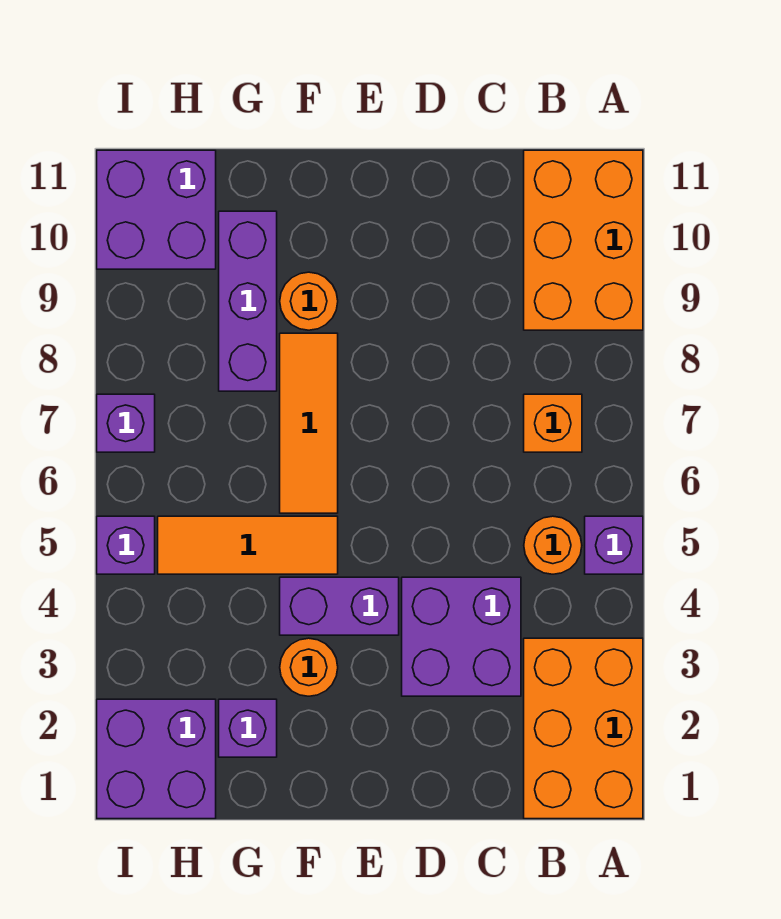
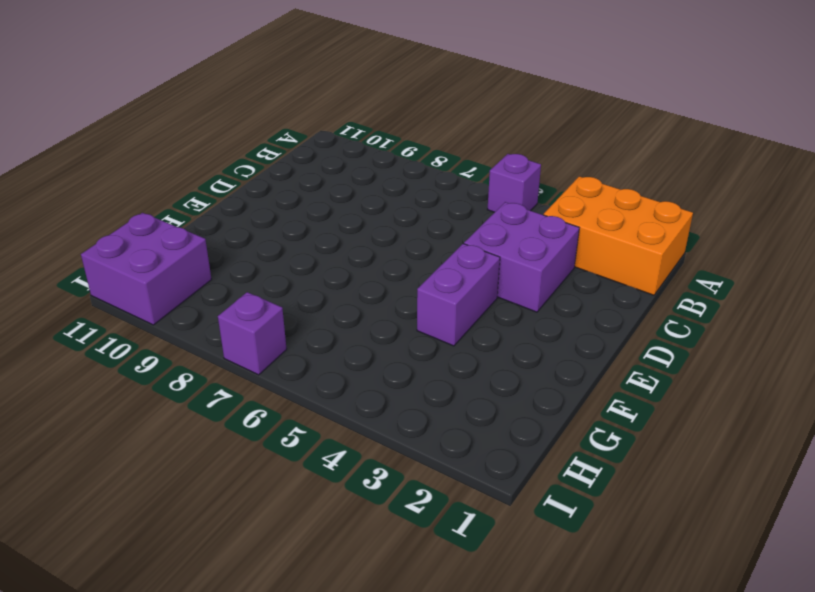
none -> orange brick A9:B11 level 1
none -> orange round brick B5 level 1
none -> orange brick B7 level 1

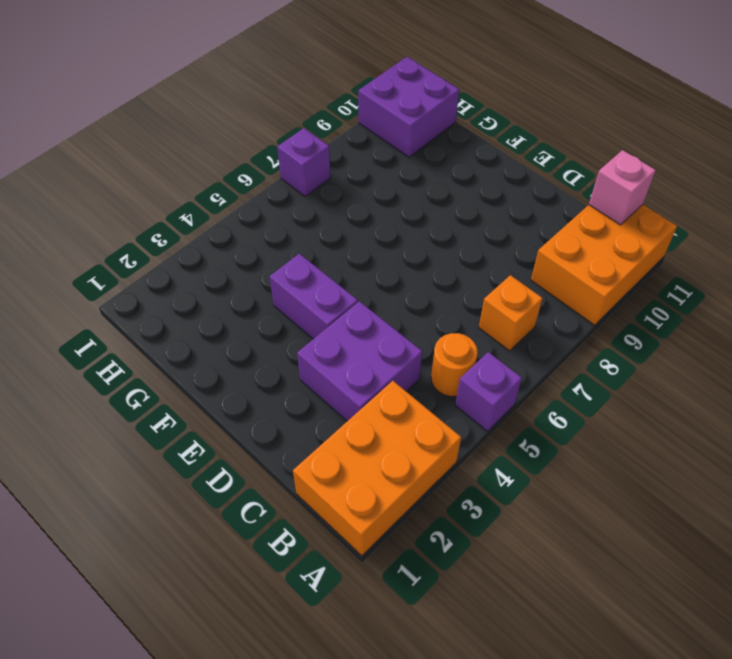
pink brick B11 level 2 -> none
none -> orange round brick F3 level 1
none -> orange tile F5:H5 level 1
none -> orange tile F6:F8 level 1

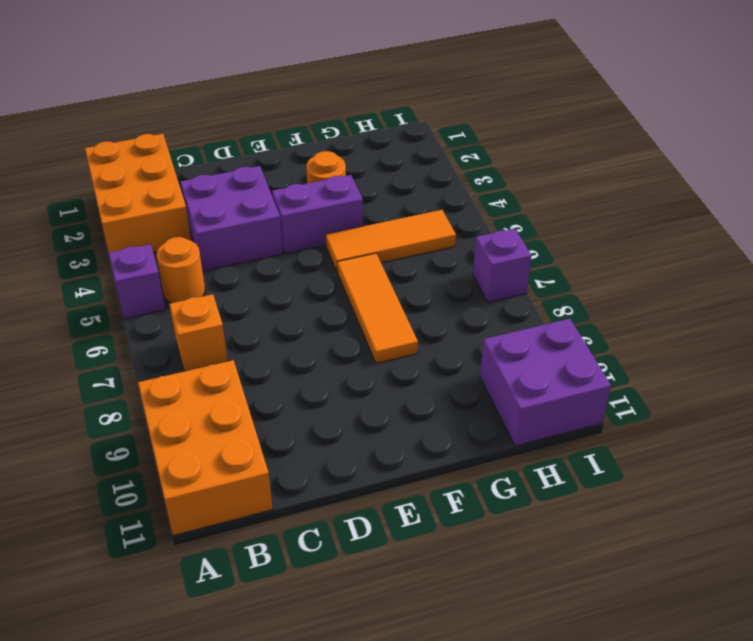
none -> orange round brick F9 level 1
none -> purple brick G2 level 1
none -> purple brick G8:G10 level 1

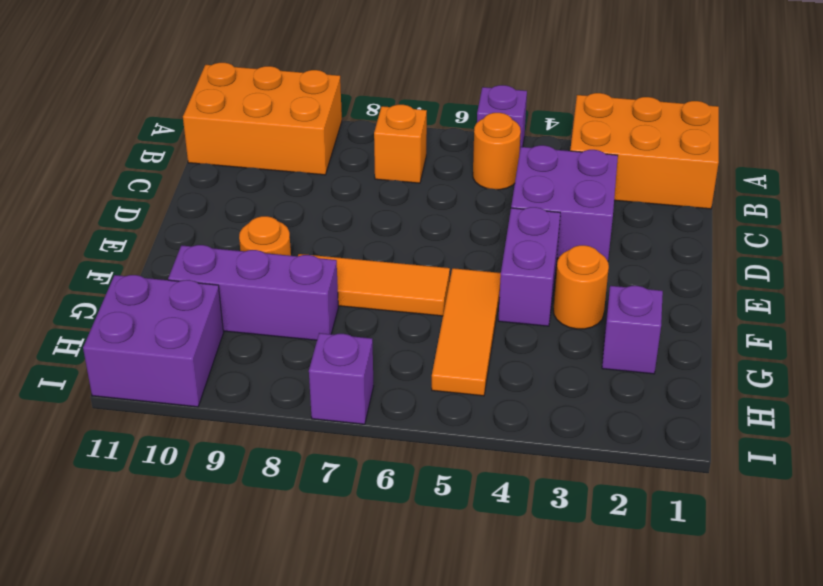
none -> purple brick H1:I2 level 1
none -> purple brick I5 level 1

